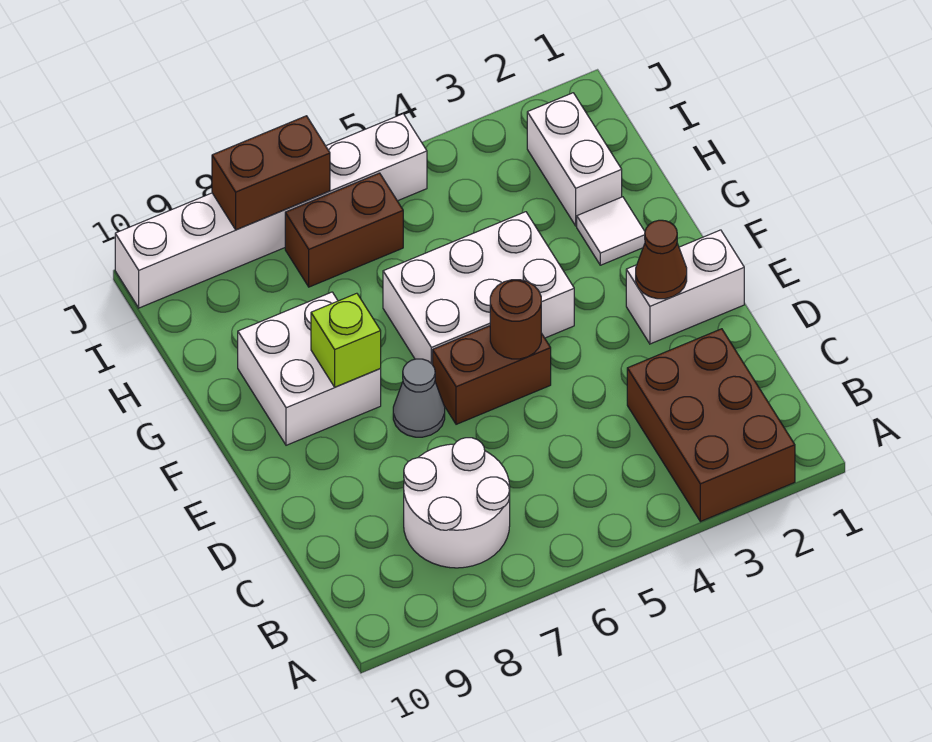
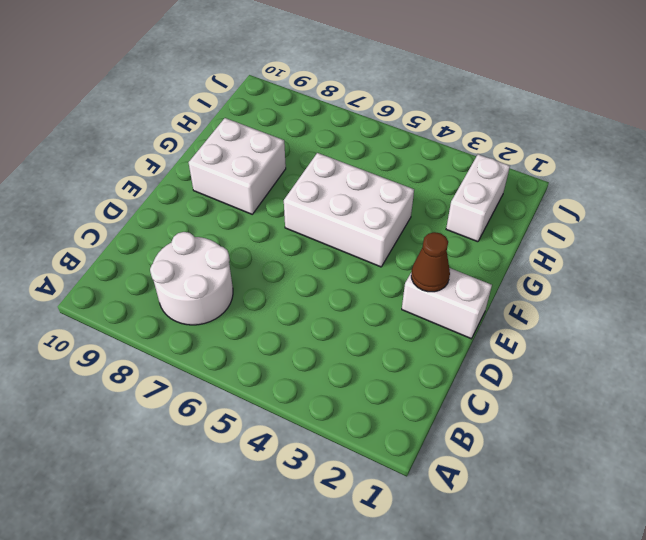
none -> brown brick A2:C3 level 1
none -> brown brick E5:E6 level 1
none -> grey cone E7 level 1

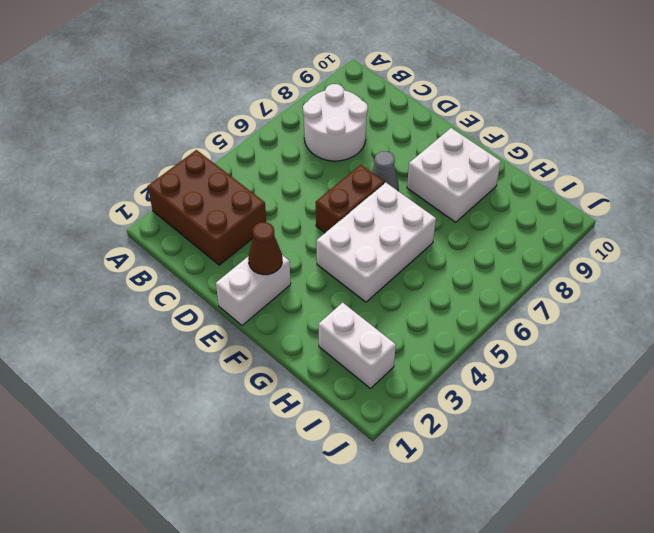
none -> white tile G2 level 1
none -> brown brick I6:I7 level 1
none -> white brick J5:J10 level 1

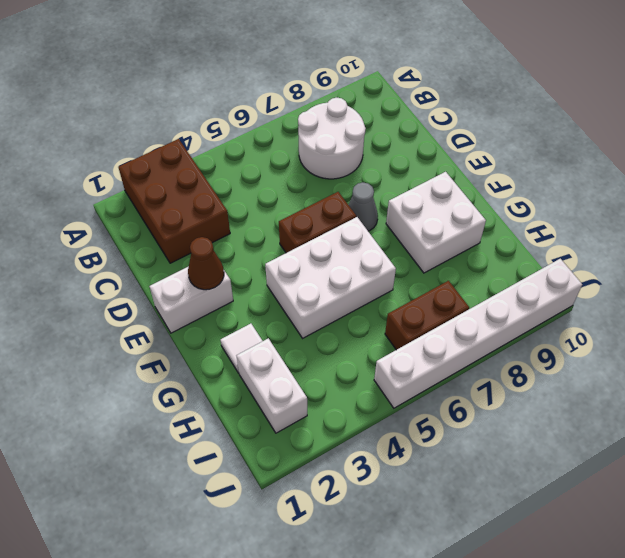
none -> brown round brick E5 level 2
none -> lime brick F8 level 2
none -> brown brick J7:J8 level 2

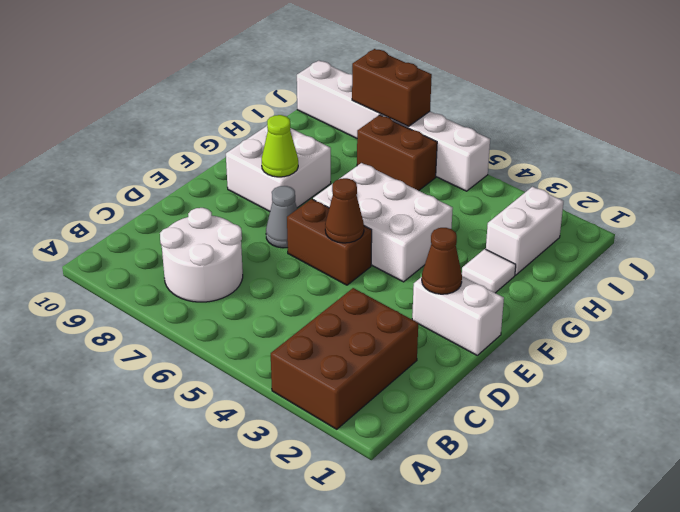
brown cone E5 level 2 -> brown round brick E5 level 2
lime cone F8 level 2 -> lime brick F8 level 2

